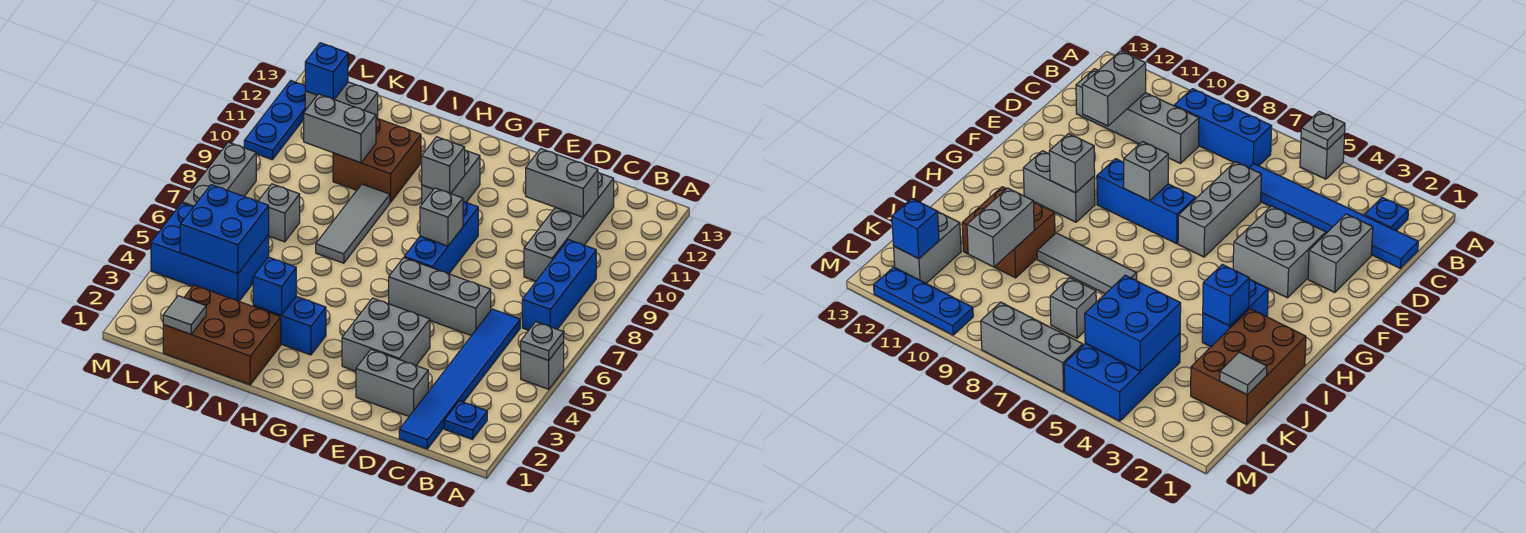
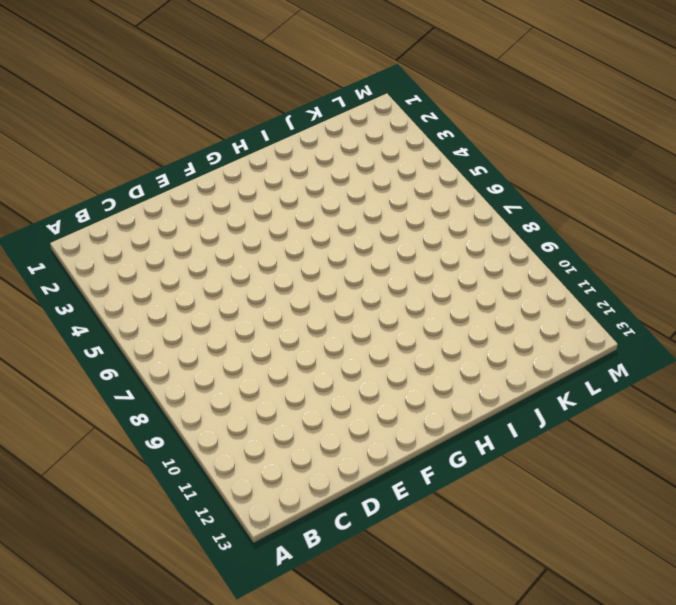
none -> grey brick A5 level 1
none -> blue plate B2 level 1
none -> blue brick B7:B9 level 1

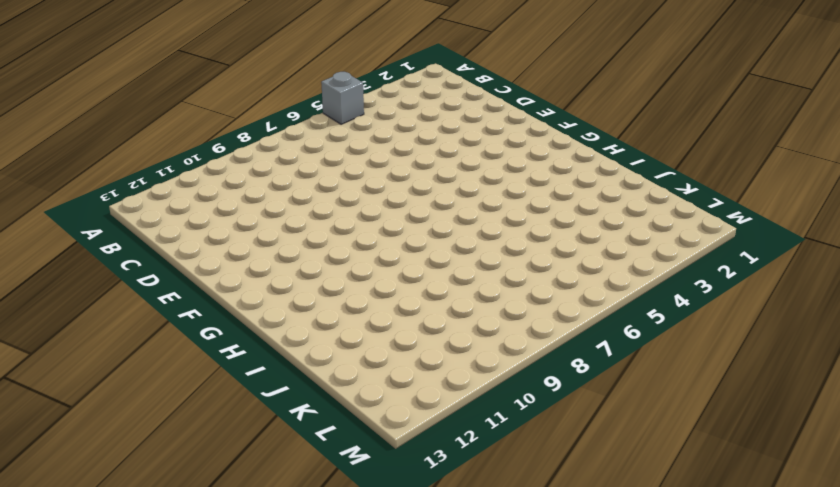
none -> blue plate B2 level 1
none -> blue brick B7:B9 level 1
none -> blue tile C1:C6 level 1

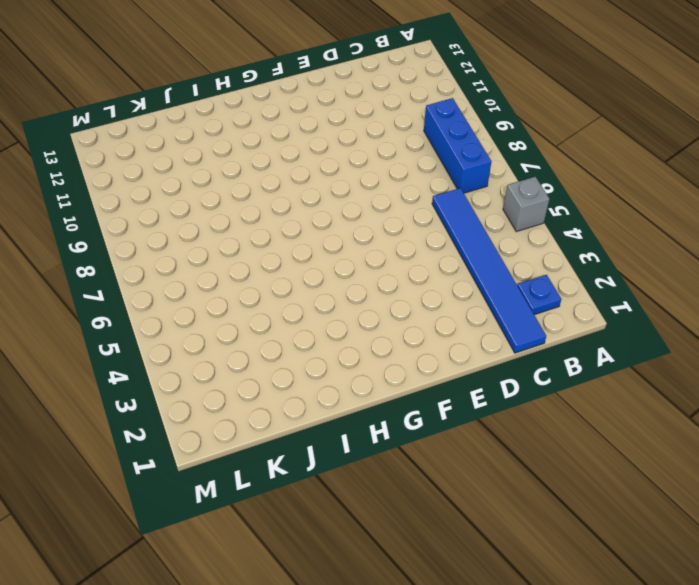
none -> grey brick C9:C12 level 1
none -> grey brick D2:E2 level 1
none -> grey brick D6:F6 level 1

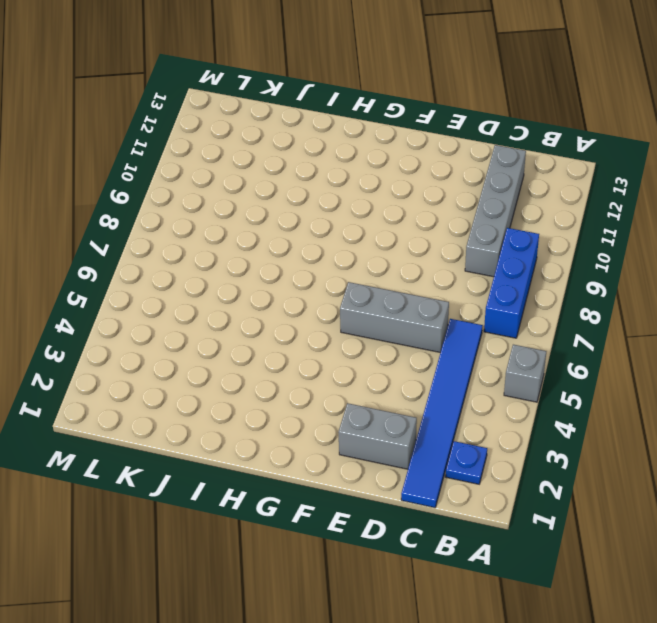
none -> grey brick E3:F4 level 1
none -> blue brick F7:F9 level 1
none -> grey brick G10:G11 level 1

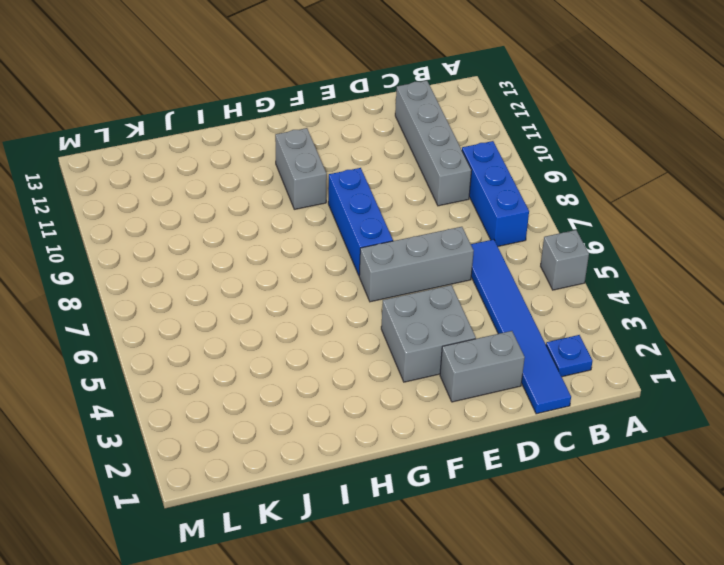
none -> blue brick H3:I3 level 1
none -> brown brick I1:K2 level 1
none -> grey tile I7:I9 level 1

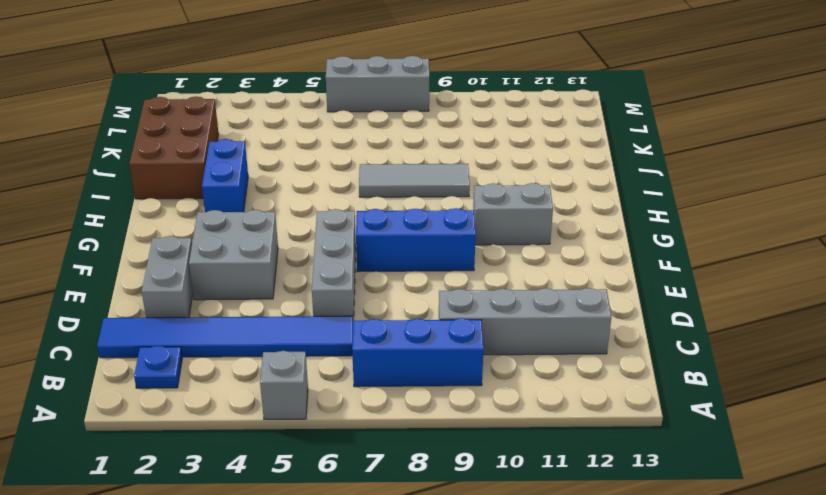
none -> brown brick I10:J11 level 1
none -> blue brick K4:M5 level 1
none -> grey brick K7 level 1

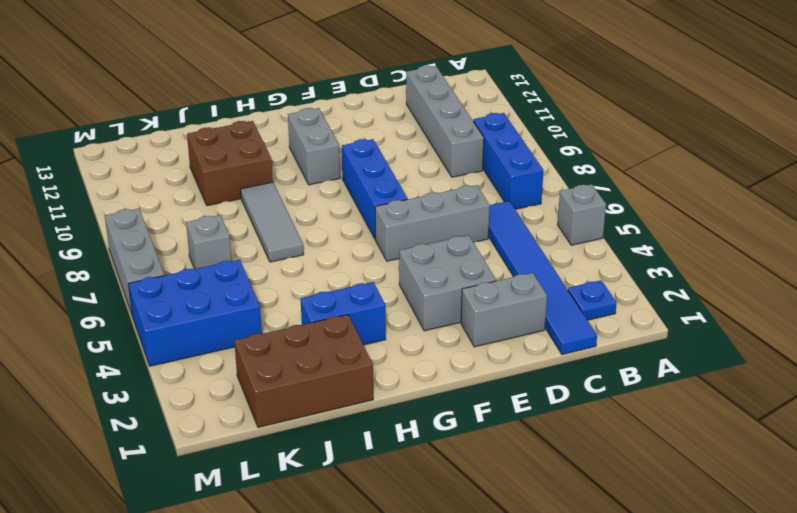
none -> grey brick K12:L12 level 1
none -> blue plate M10:M12 level 1
none -> grey plate A5 level 2

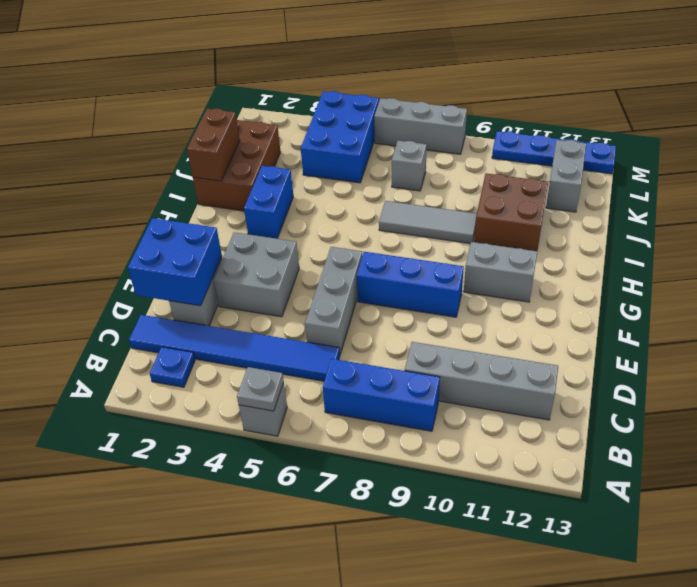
blue brick D1:E2 level 2 -> blue brick K4:L5 level 2
brown brick I1:J1 level 2 -> none
blue plate M10:M13 level 1 -> blue plate M10:M12 level 1
none -> grey brick C11:D11 level 2
none -> grey brick F8 level 2
none -> grey brick G10 level 2

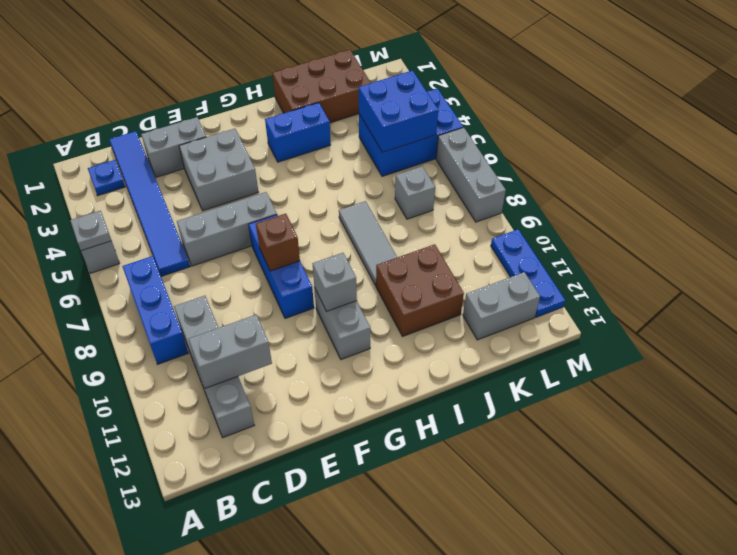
brown brick F8 level 2 -> grey brick F8 level 2
none -> blue brick I3 level 2
none -> grey brick J10:K10 level 2
none -> grey tile K1 level 2

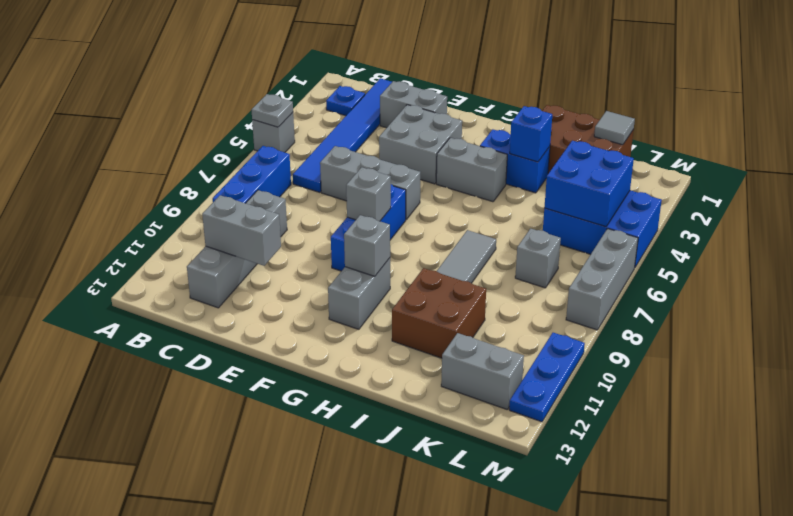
grey brick G4:H4 level 1 -> grey brick J10:K10 level 2
none -> blue brick L12 level 2

